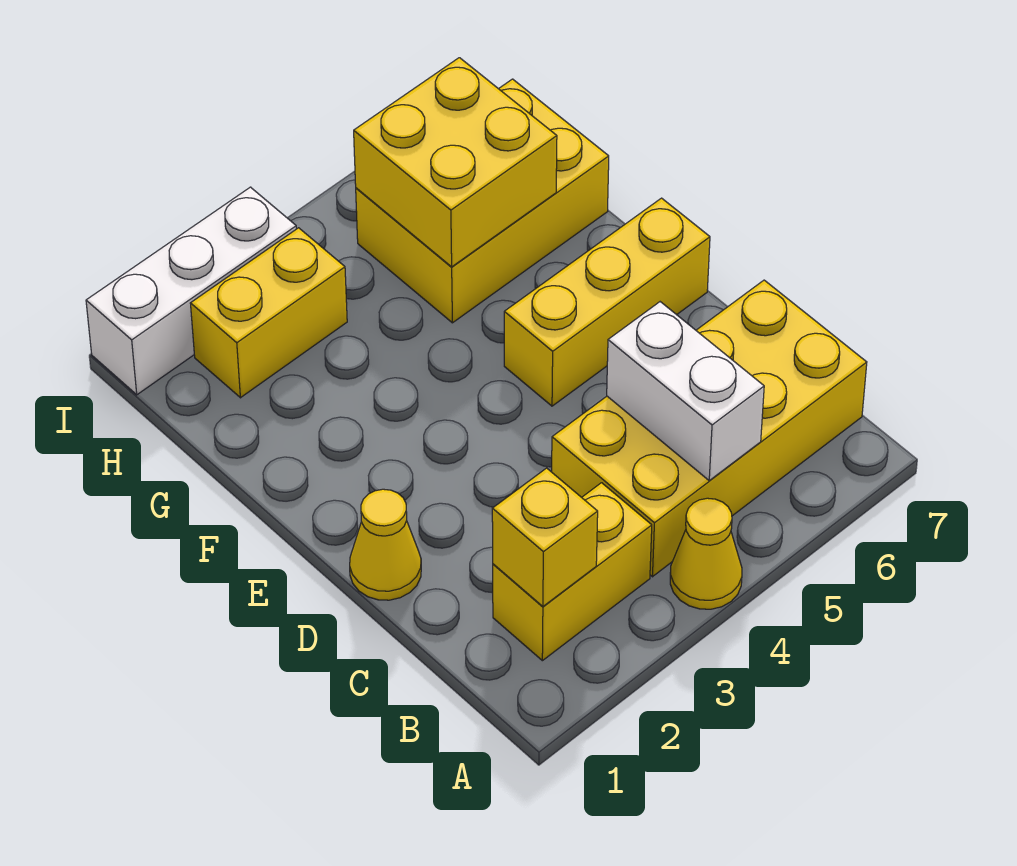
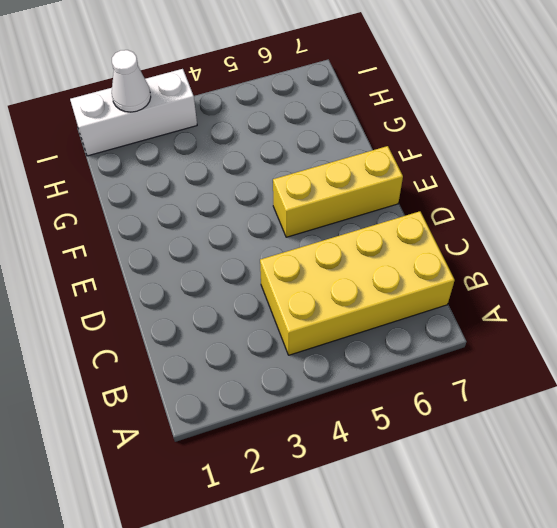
white cone I2 level 2 -> none
none -> yellow cone A4 level 1
none -> yellow brick B2:B3 level 1

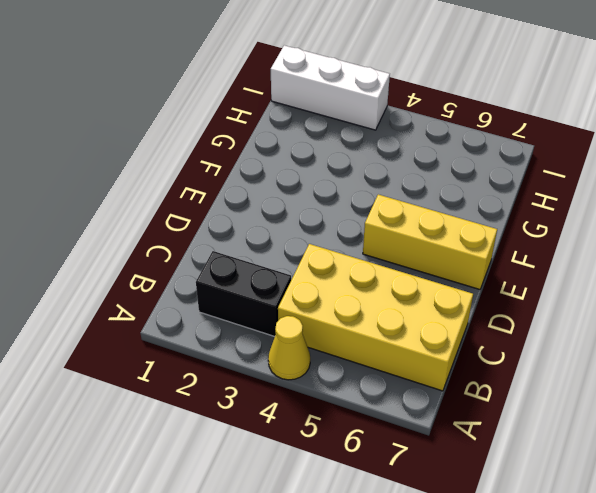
black brick B2:B3 level 1 -> yellow brick B2:B3 level 1
none -> yellow cone D1 level 1
none -> yellow brick G5:H7 level 1

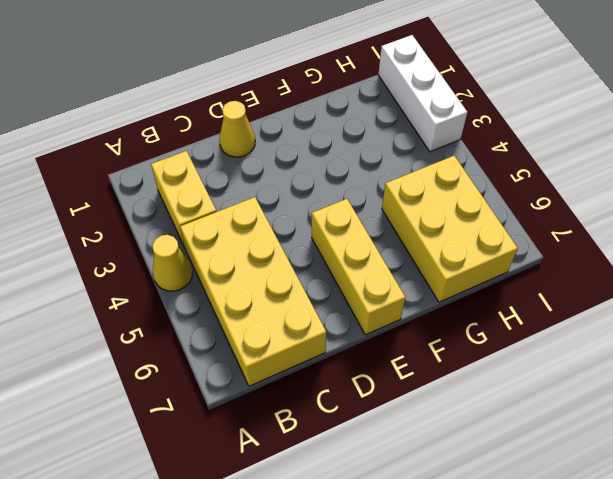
none -> yellow brick H2:H3 level 1
none -> yellow brick B2 level 2

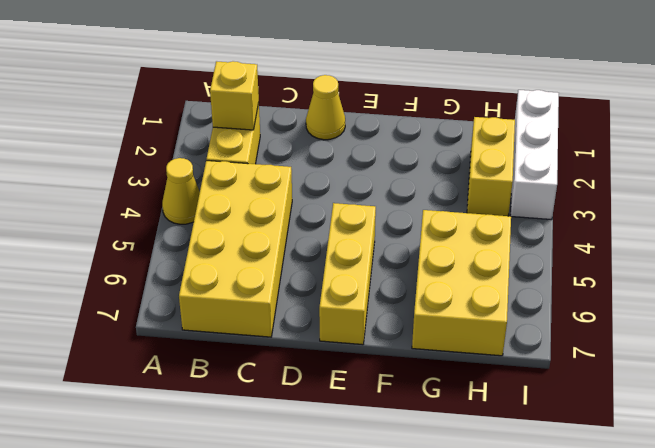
none -> white brick B5:C5 level 2
none -> yellow brick G5:H6 level 2

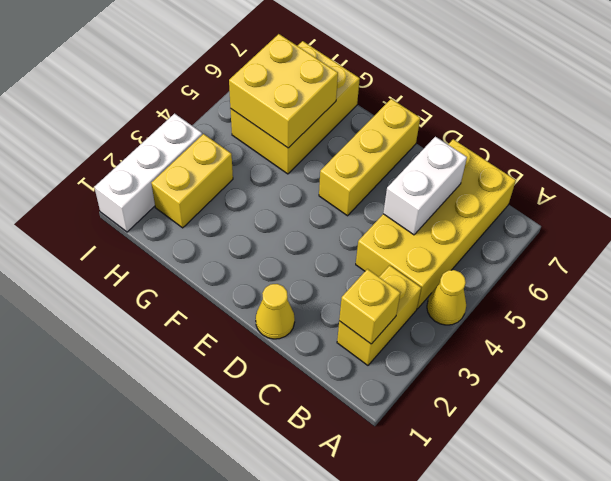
white brick C5:C6 level 2 -> white brick B5:C5 level 2

